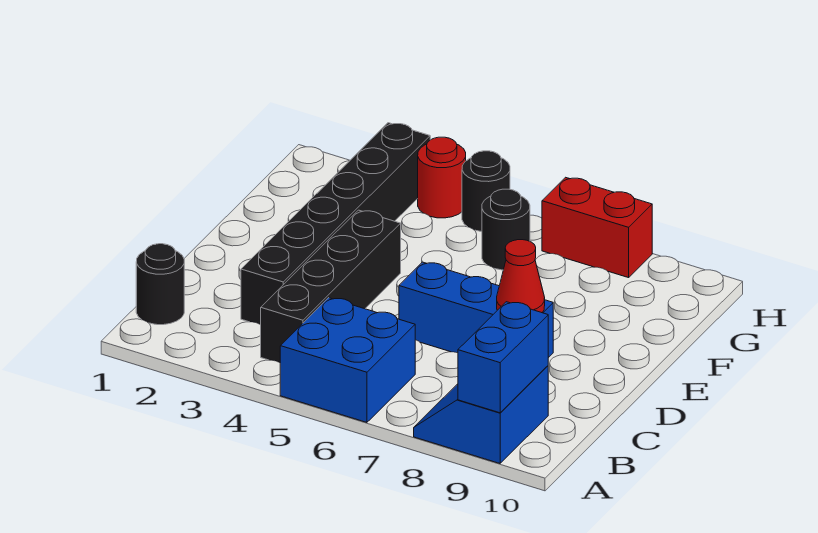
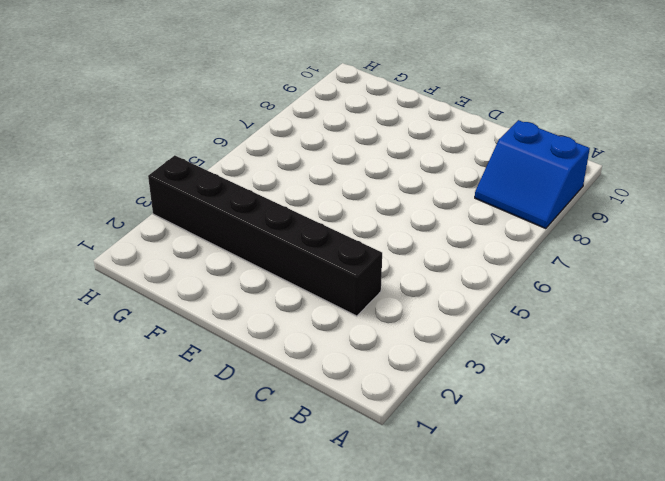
none -> blue brick A5:B6 level 1
none -> black round brick B1 level 1
none -> black brick B4:E4 level 1

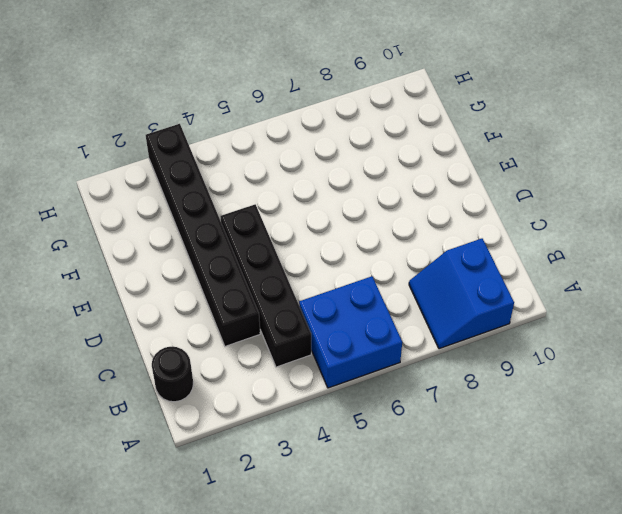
none -> blue brick D6:D8 level 1
none -> black round brick G6 level 1
none -> red round brick H4 level 1

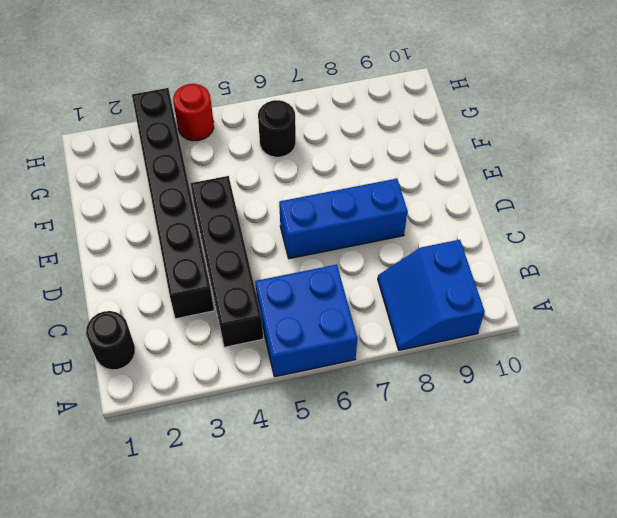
none -> black round brick H5 level 1
none -> red brick H7:H8 level 1
none -> blue brick A9:B9 level 2

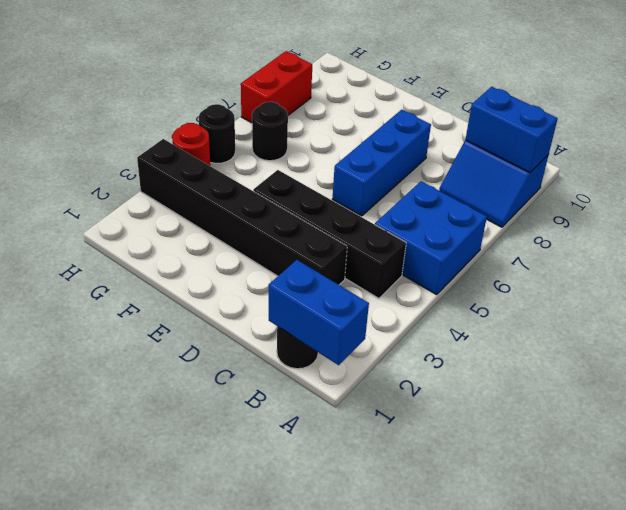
blue brick A1:B1 level 2 -> none
none -> red cone D8 level 2

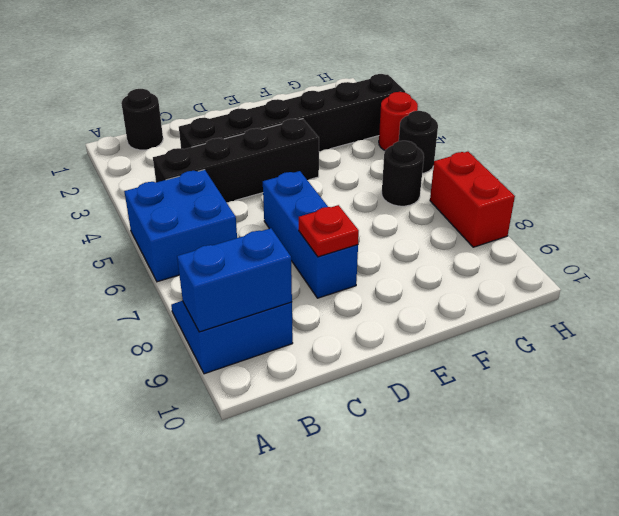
red plate D8 level 2 -> red cone D8 level 2

